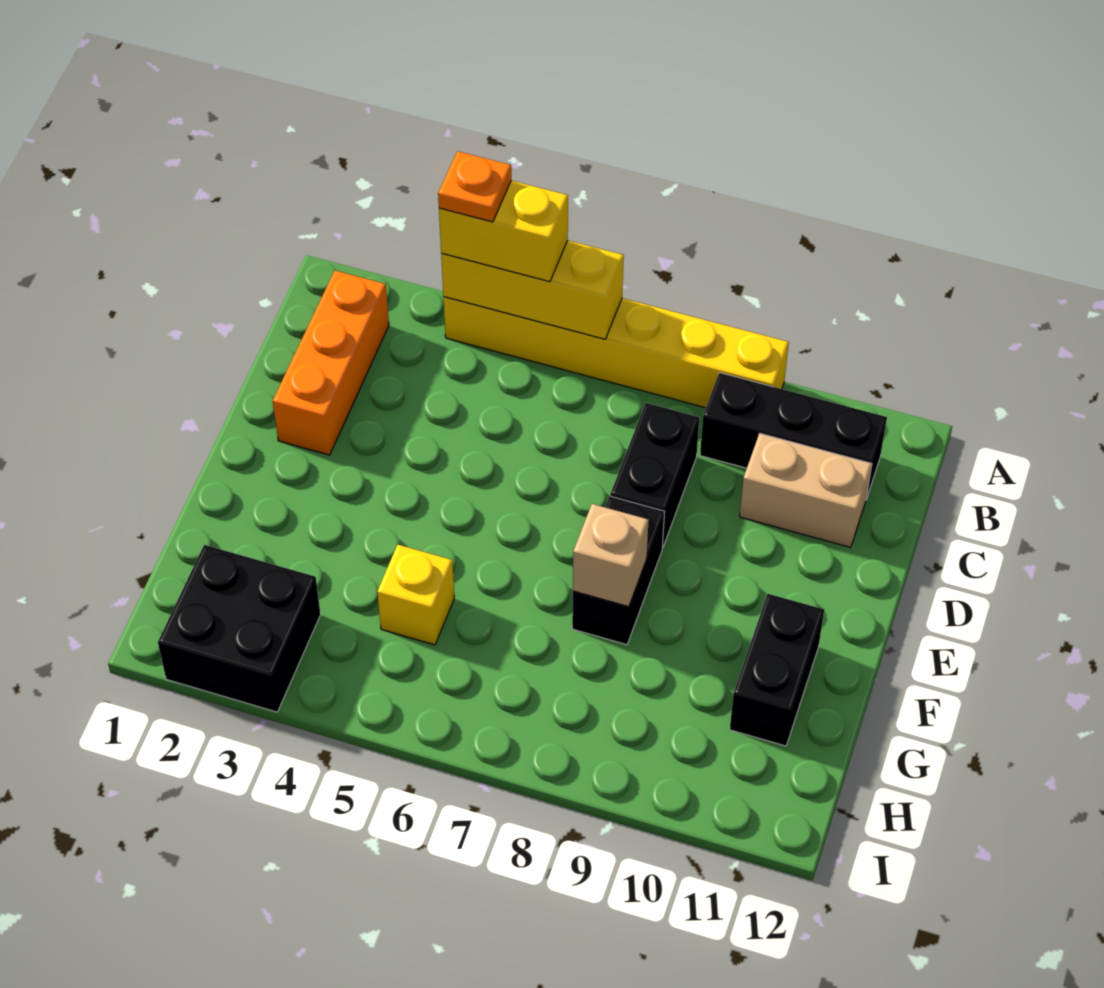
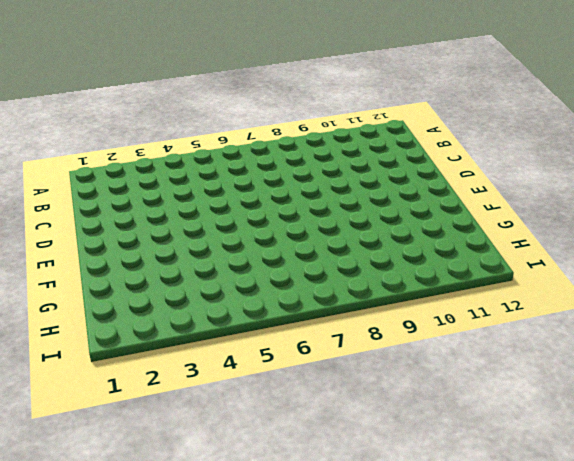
none -> yellow brick A4:A9 level 1
none -> orange brick B2:D2 level 1
none -> black brick B9:B11 level 1

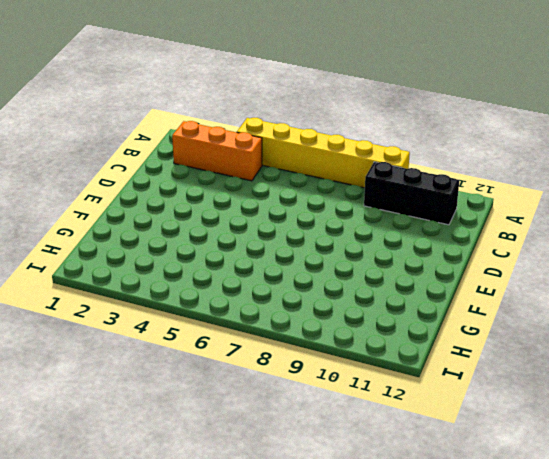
orange brick B2:B4 level 1 -> orange brick B2:D2 level 1
none -> black brick C8:D8 level 1
none -> tan brick C10:C11 level 1
none -> black brick E8:F8 level 1

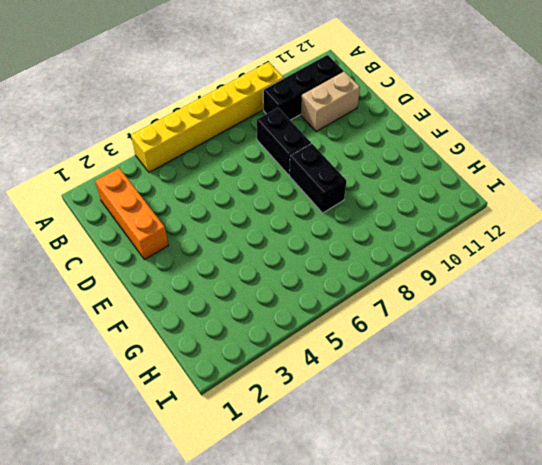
none -> black brick F11:G11 level 1
none -> yellow brick G5 level 1
none -> black brick H2:I3 level 1

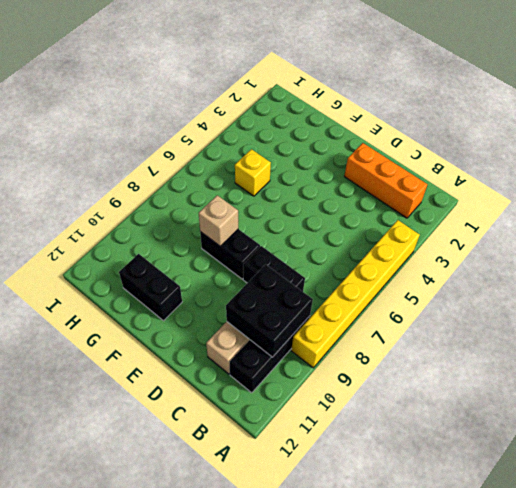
black brick B9:C10 level 2 -> black brick H2:I3 level 1
none -> yellow brick A4:A6 level 2
none -> yellow brick A4:A5 level 3
none -> orange plate A4 level 4

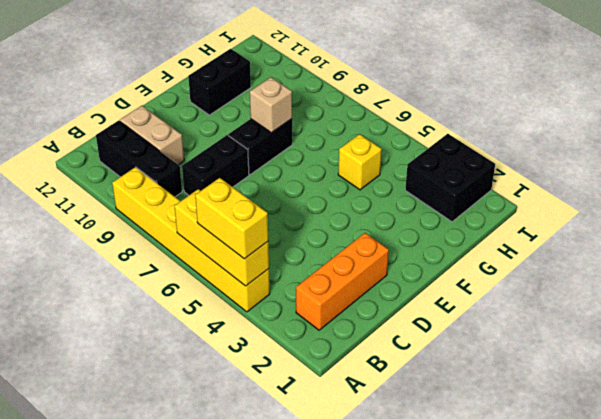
none -> orange plate A4 level 4

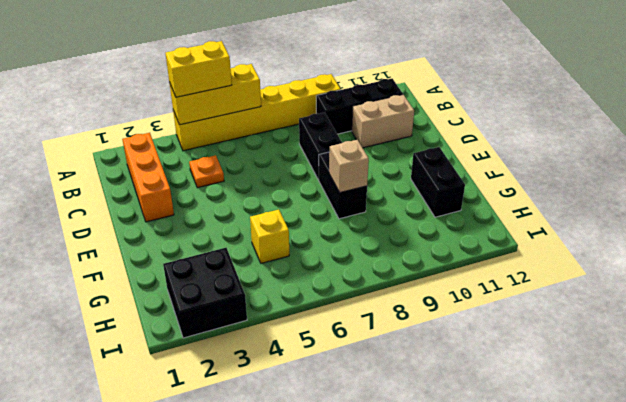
orange plate C4 level 1 -> orange plate A4 level 4

